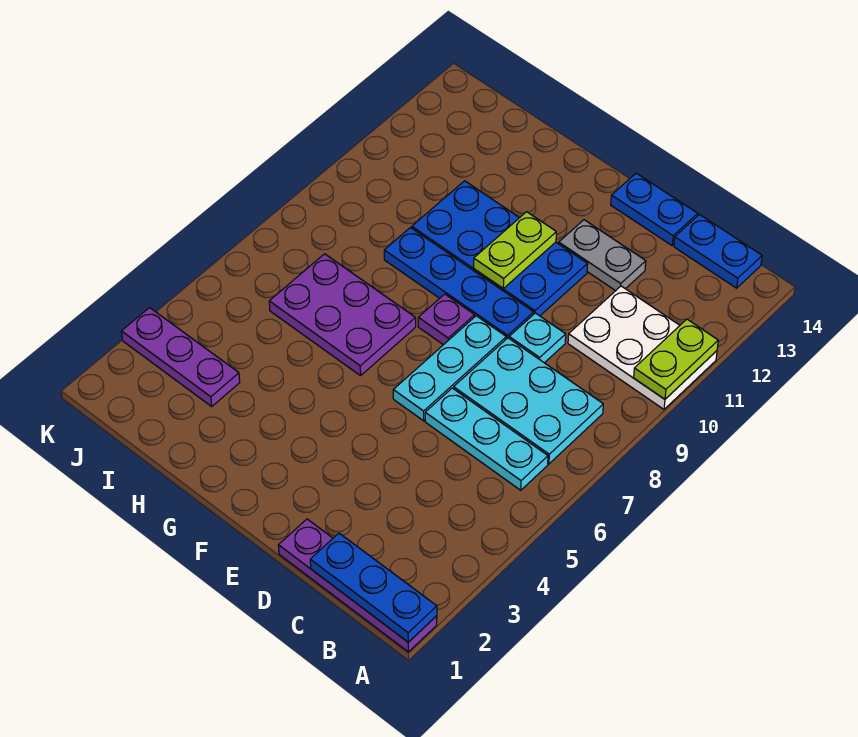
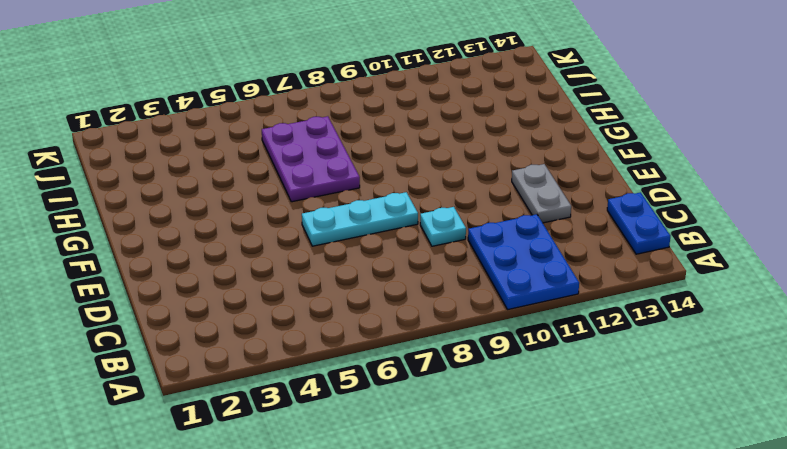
blue plate A10:C11 level 1 -> white plate A10:C11 level 1
none -> purple plate A1:D1 level 1
none -> cyan plate B6:D6 level 1
none -> cyan plate B7:D8 level 1

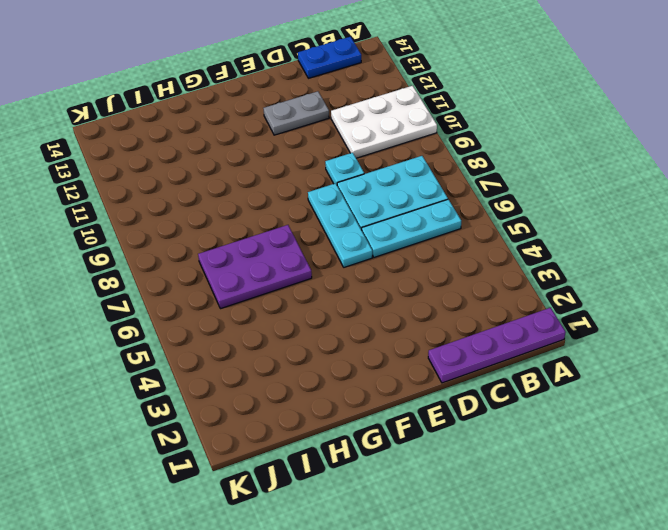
none -> blue plate D14:E14 level 1
none -> blue plate E9:H9 level 1
none -> blue plate E10:H11 level 1

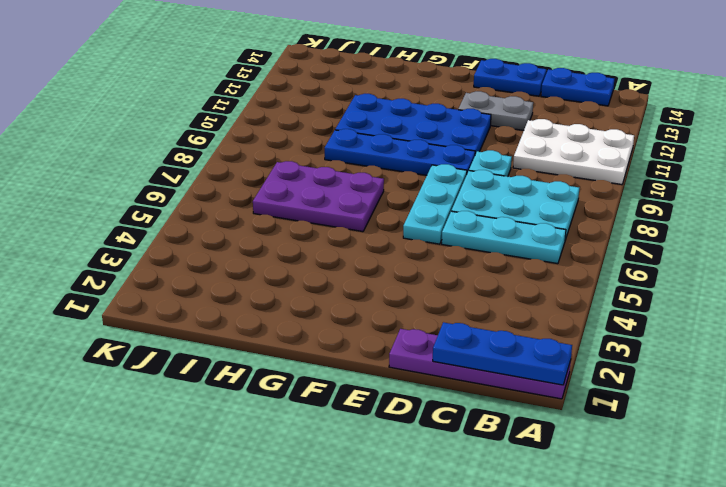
none -> purple plate F8 level 1
none -> purple plate I3:K3 level 1
none -> lime plate A10:A11 level 2

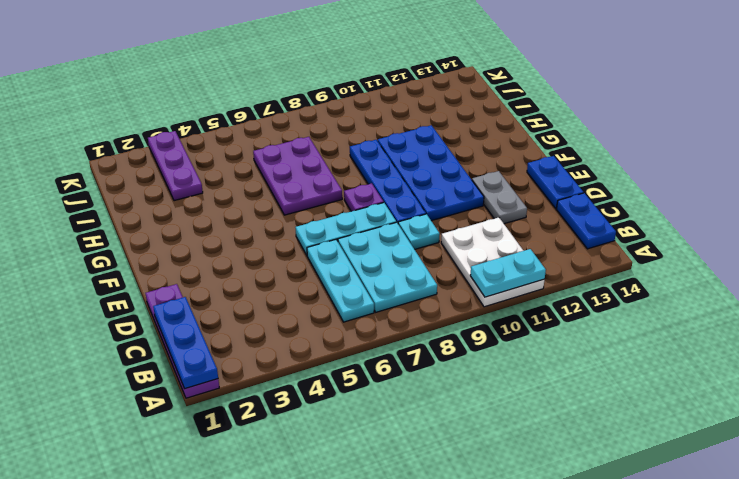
cyan plate A10:A11 level 2 -> lime plate A10:A11 level 2
none -> lime plate F10:F11 level 2

